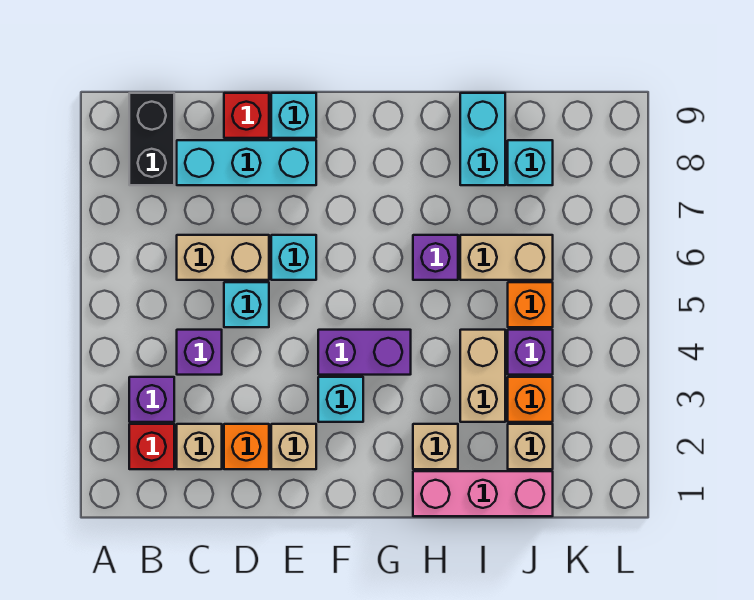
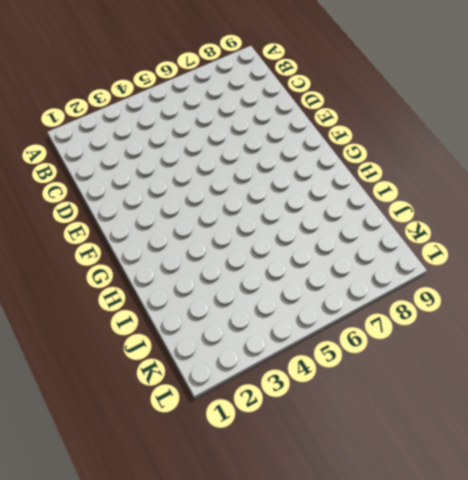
none -> red brick B2 level 1
none -> purple brick B3 level 1
none -> black brick B8:B9 level 1

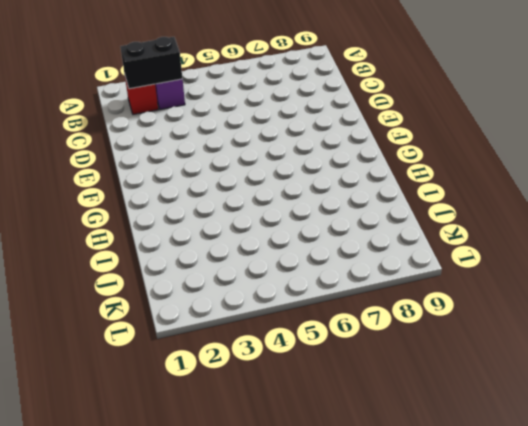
black brick B2:B3 level 2 -> black brick B8:B9 level 1
none -> tan brick C2 level 1
none -> purple brick C4 level 1
none -> tan brick C6:D6 level 1

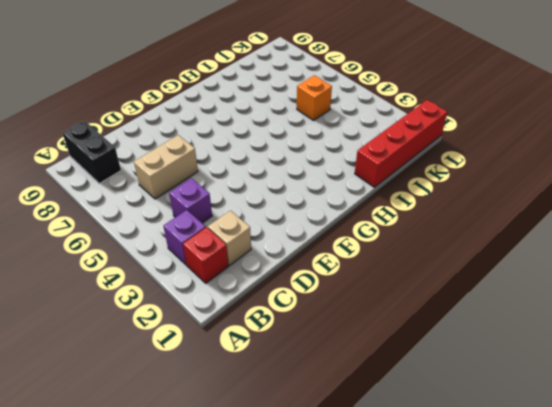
red brick I1:L1 level 1 -> pink brick H1:J1 level 1
none -> cyan brick C8:E8 level 1
none -> orange brick D2 level 1
none -> cyan brick D5 level 1

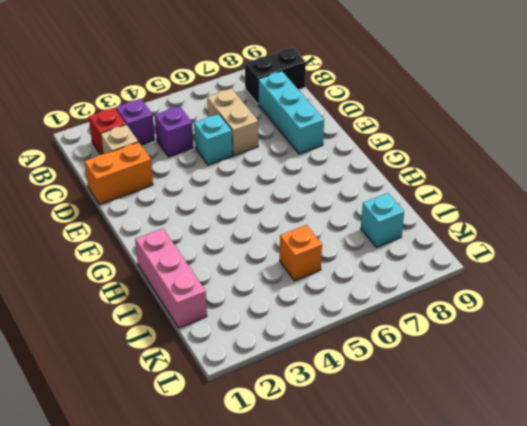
orange brick D1:D2 level 1 -> orange brick D2 level 1
none -> red brick D9 level 1
none -> tan brick E2 level 1
none -> cyan brick E6 level 1

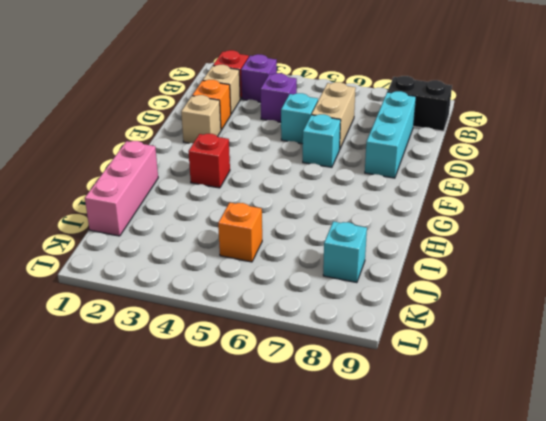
red brick G3 level 1 -> red brick D9 level 1
none -> cyan brick E9 level 1
none -> cyan brick F3 level 1
none -> purple brick F4:G4 level 1

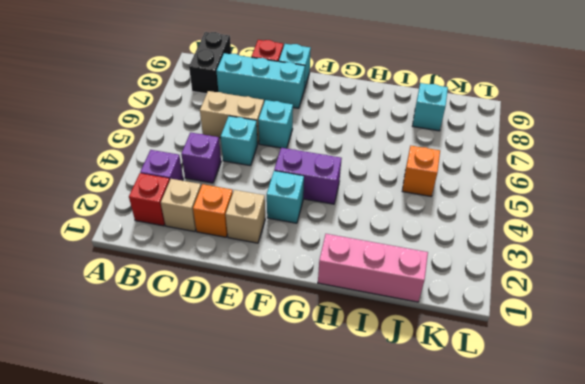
none -> tan brick H2 level 1
none -> purple brick H6 level 1
none -> tan brick I3:I4 level 1

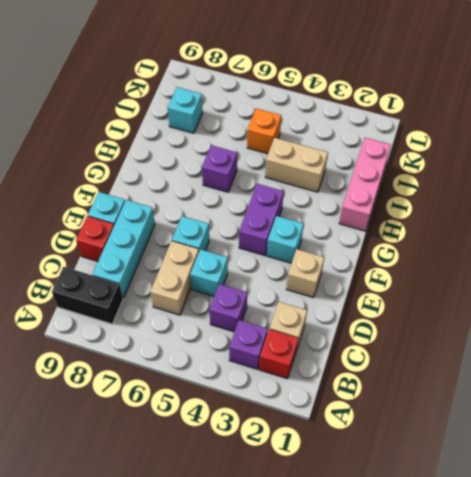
none -> orange brick D2 level 1
none -> tan brick H2 level 1
none -> tan brick I6:J6 level 1

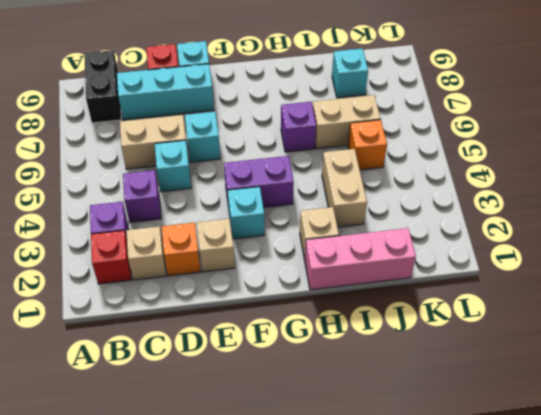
none -> cyan brick I8:I9 level 1
none -> tan brick J2 level 1
none -> orange brick J3 level 1

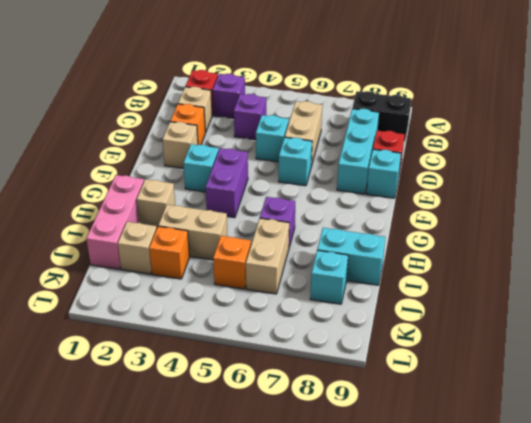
none -> purple brick J4 level 1

